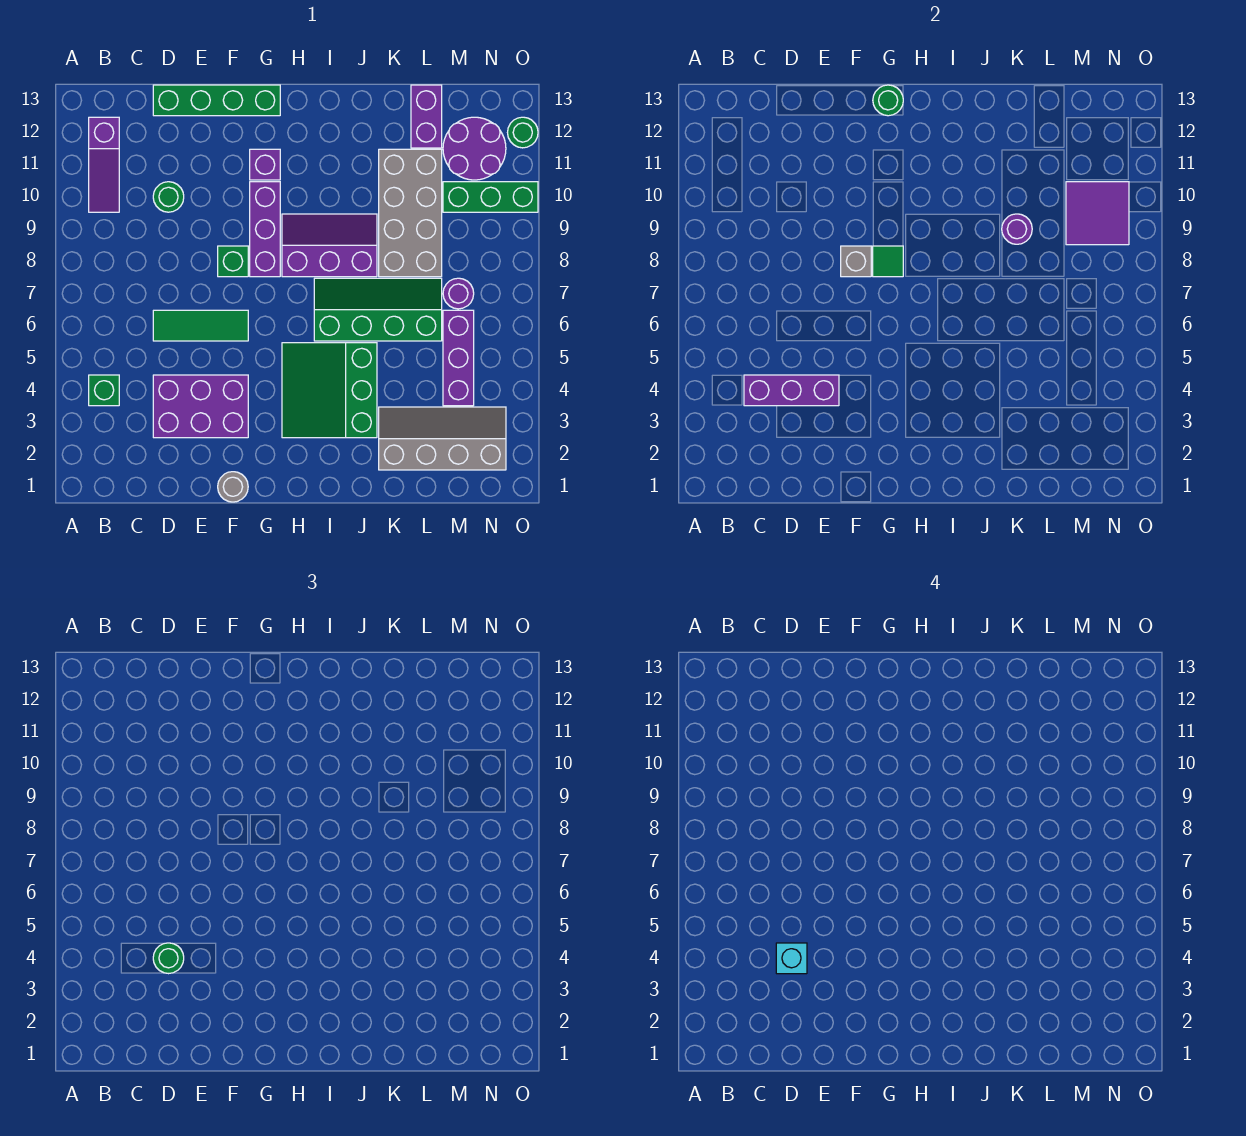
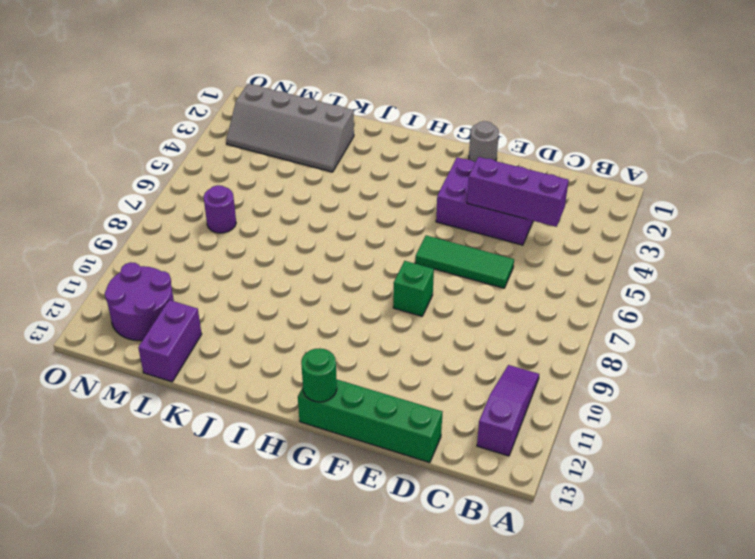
none -> green brick B4 level 1
none -> green round brick D10 level 1
none -> purple brick G8:G10 level 1

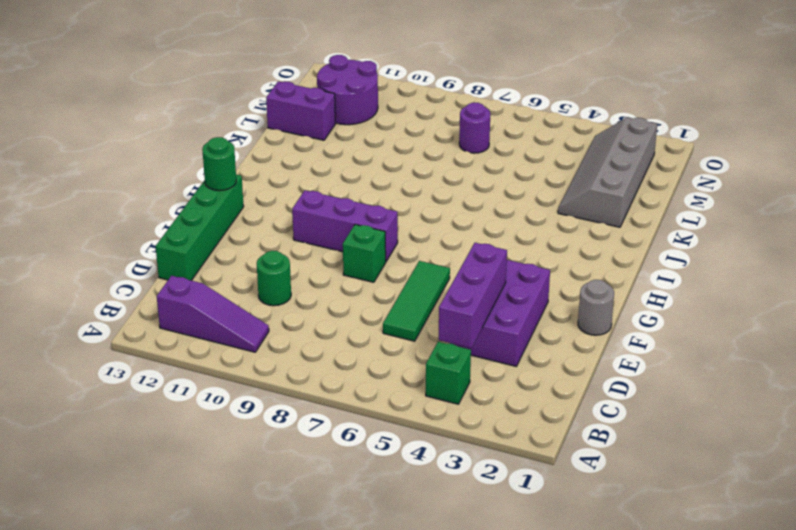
none -> purple brick G11 level 1
none -> green slope H3:J5 level 1 top J
none -> purple slope H8:J9 level 1 top 8

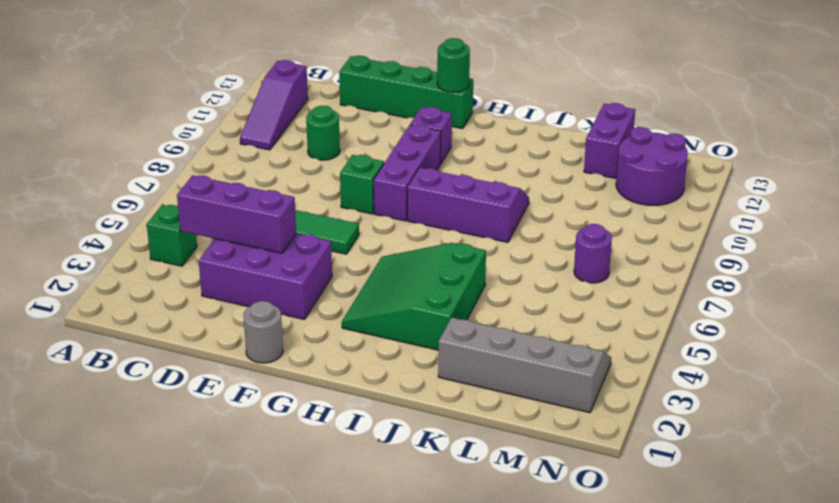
none -> green slope I6:L7 level 1 top 6
none -> grey brick K8:L11 level 1
none -> purple brick M4:M6 level 1

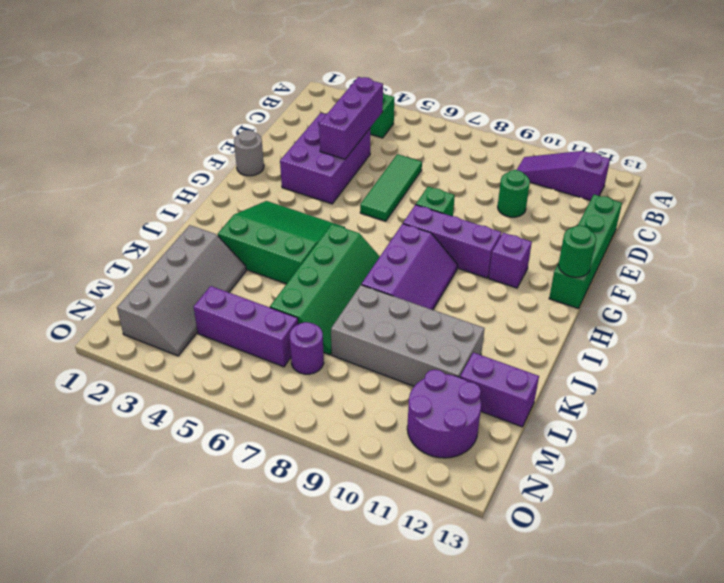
none -> green brick M10:O10 level 1
none -> green round brick O12 level 1
none -> grey brick F8 level 2

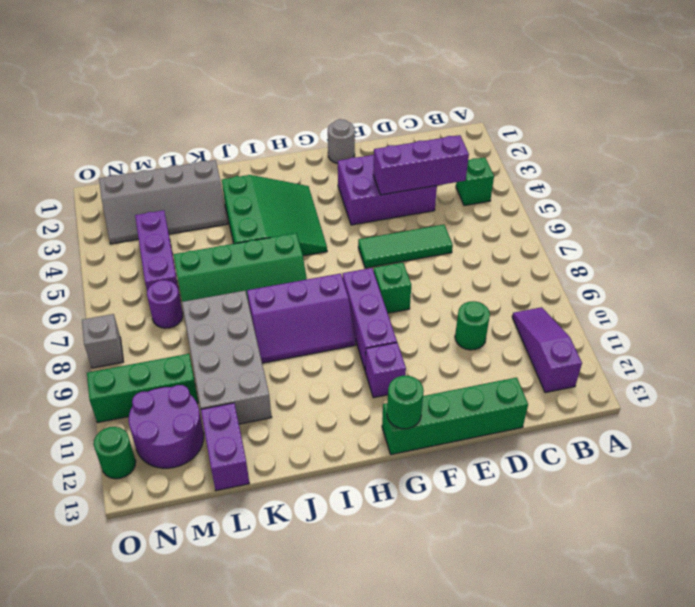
grey brick O8 level 1 -> grey brick F8 level 2
none -> green tile G8 level 2
none -> purple round brick K9 level 2
none -> purple tile M9:N10 level 2

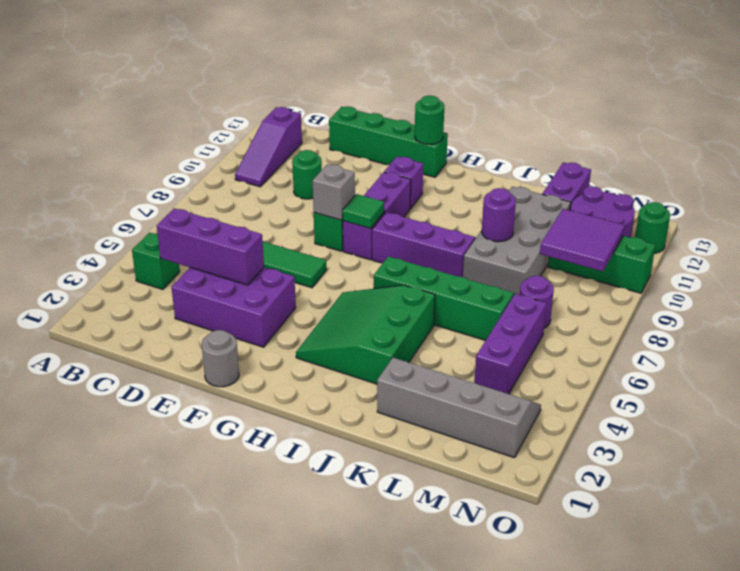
none -> green round brick D4 level 3
none -> cyan brick D4 level 4

